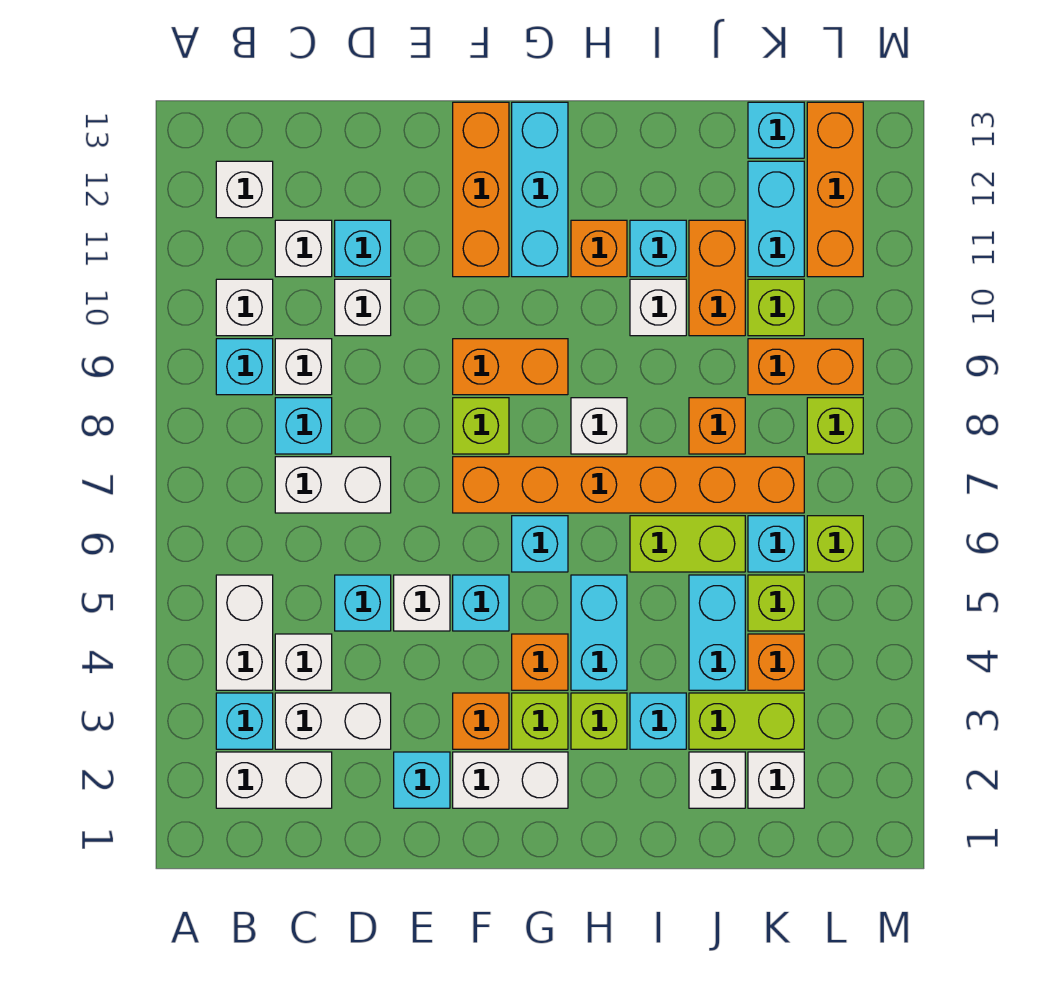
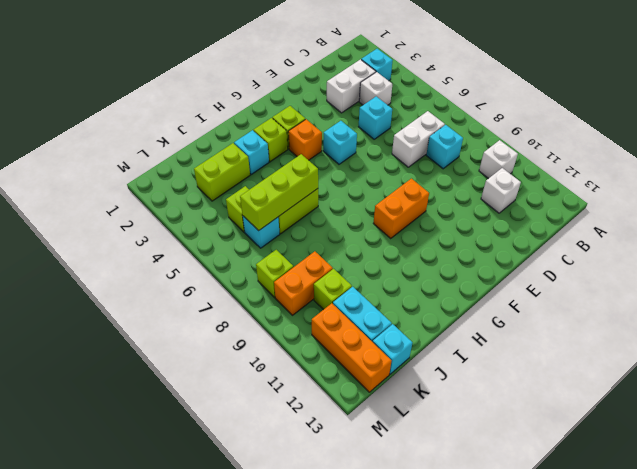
lime brick I6:K6 level 2 -> none
none -> white brick B2:C2 level 1
none -> white brick B4:B5 level 1
none -> cyan brick B9 level 1
none -> white brick B12 level 1

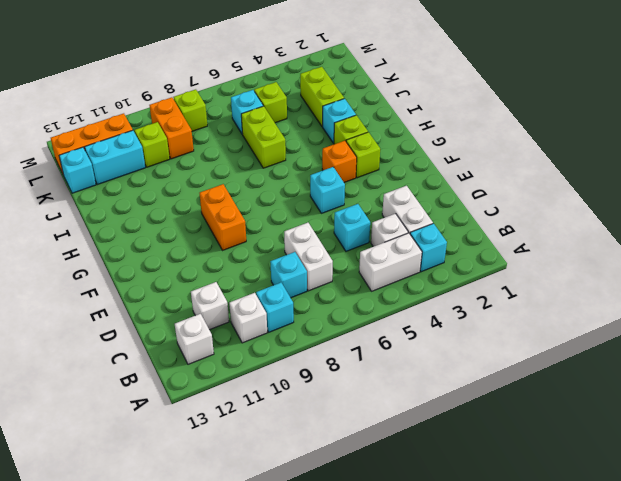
none -> white brick B2:C2 level 1
none -> white brick C9 level 1
none -> white brick D10 level 1
none -> cyan brick D11 level 1

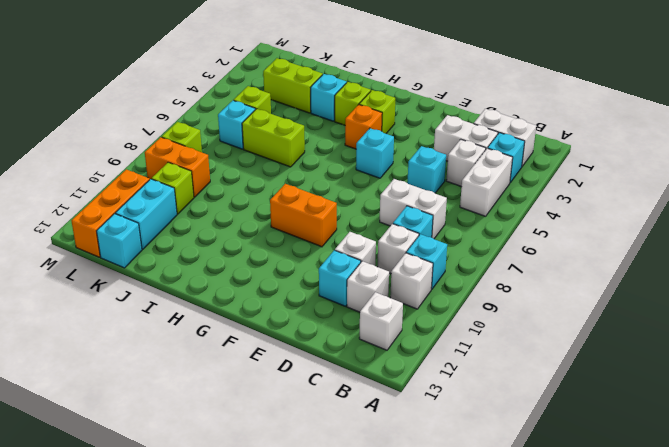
none -> cyan brick E2 level 1
none -> white brick E5 level 1
none -> white brick F2:G2 level 1
none -> orange brick F3 level 1

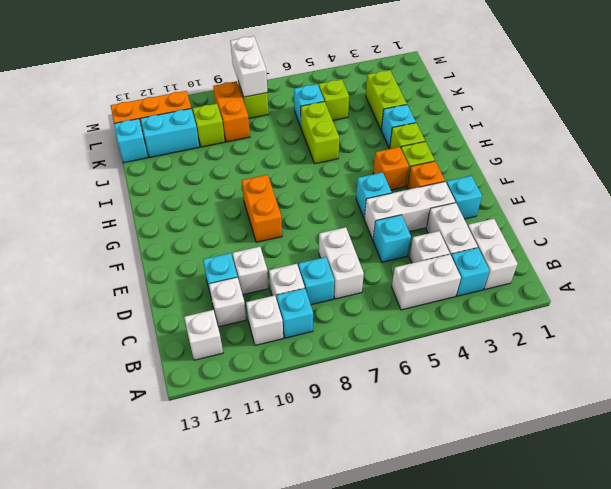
white brick E3:E5 level 1 -> white brick E5 level 1
white brick L8:M8 level 2 -> white brick F2:G2 level 1
none -> orange brick F7:K7 level 1
none -> lime brick F8 level 1
none -> orange brick F11:F13 level 1
none -> cyan brick G6 level 1

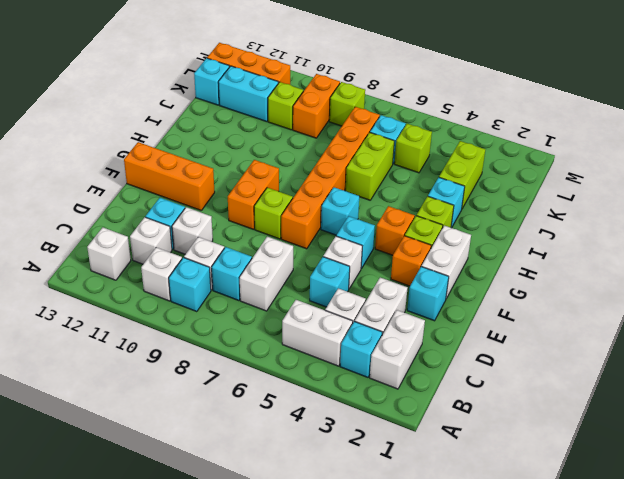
none -> cyan brick G11:G13 level 1
none -> cyan brick H4:H5 level 1
none -> white brick H8 level 1
none -> orange brick H11 level 1

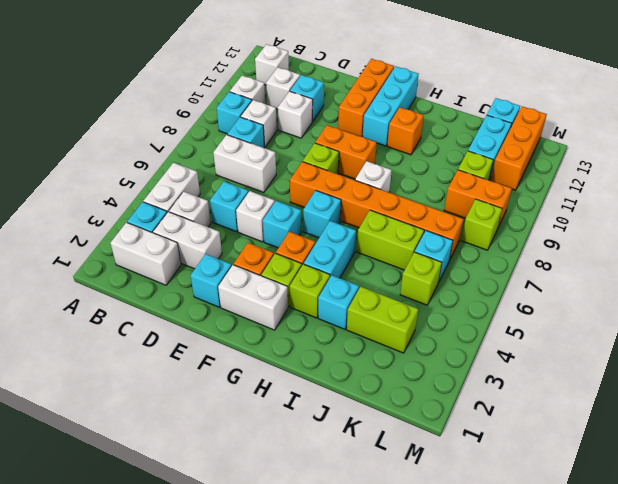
none -> white brick I10 level 1
none -> cyan brick I11 level 1
none -> white brick J2 level 1
none -> cyan brick J4:J5 level 1

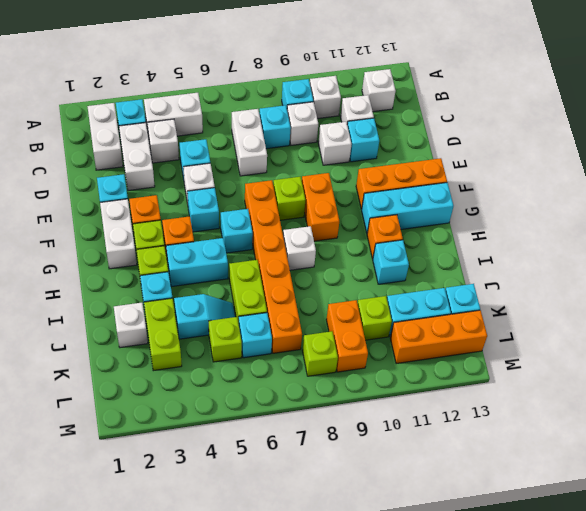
cyan slope J4:J5 level 1 top 4 -> cyan brick J4:J5 level 1
none -> white brick I10 level 1
none -> orange brick J8 level 1
none -> orange brick J10:J11 level 1
none -> white brick K2 level 1

